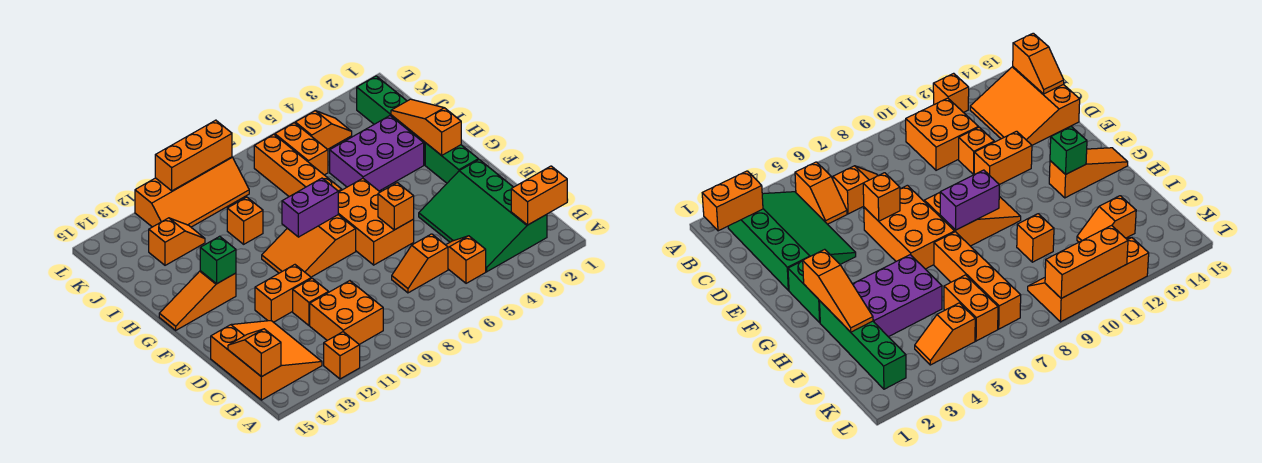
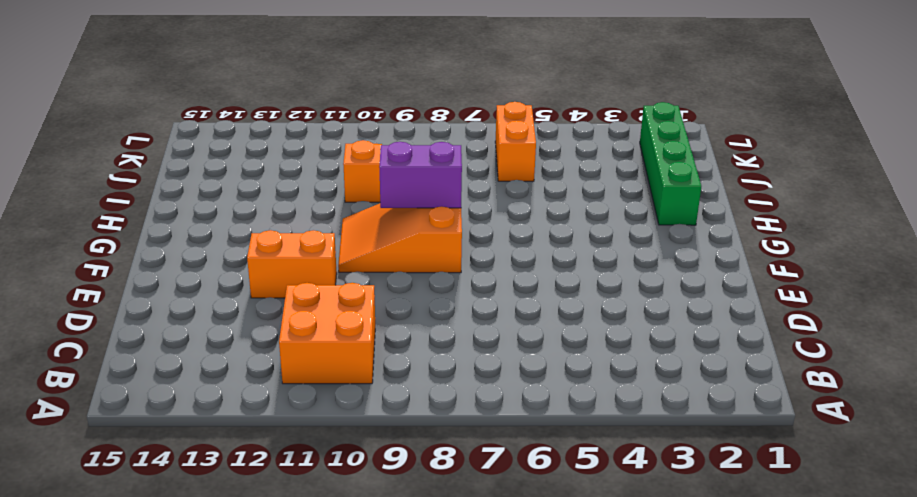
none -> orange brick A12 level 1
none -> green slope B2:E4 level 1 top 2
none -> orange slope B5:C5 level 1 top B

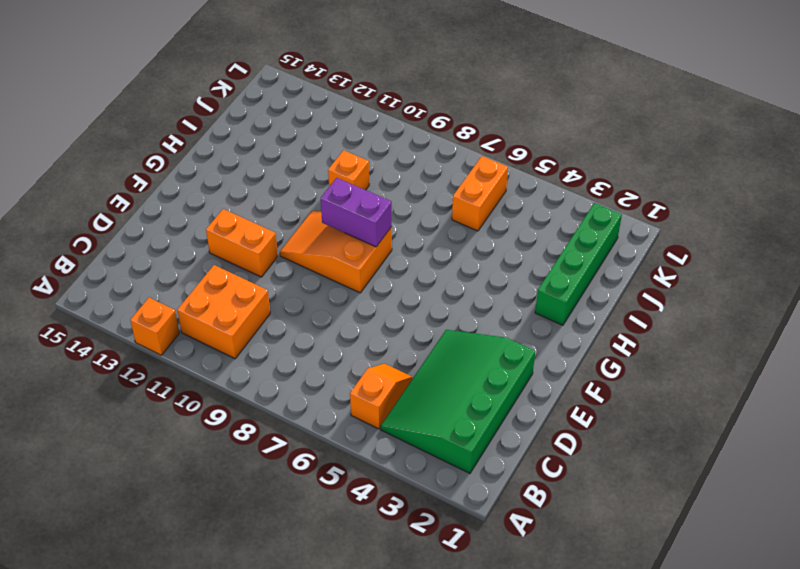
none -> orange slope B13:D15 level 1 top 15
none -> orange slope C6:C7 level 1 top 6
none -> orange brick D11 level 1

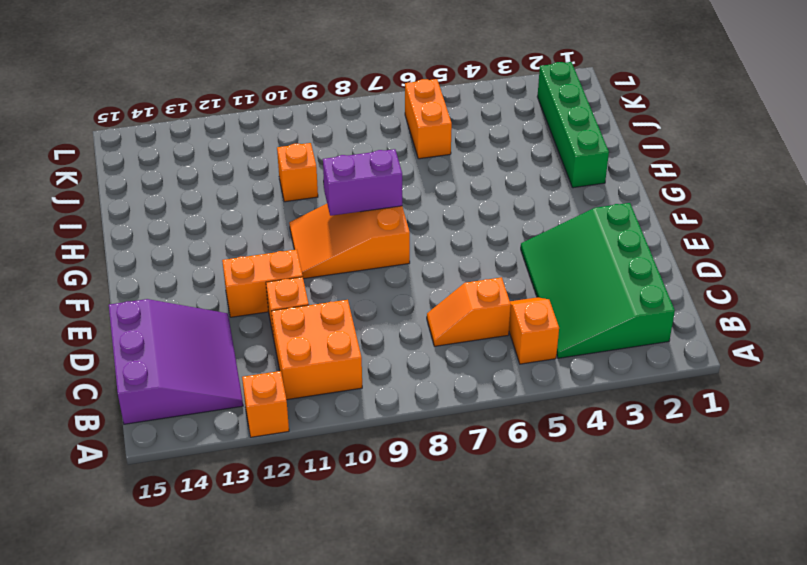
purple slope B13:D15 level 1 top 15 -> orange slope B13:D15 level 1 top 15
none -> orange brick E6:G7 level 1
none -> green brick F2:G2 level 1
none -> orange slope G13:G15 level 1 top 13

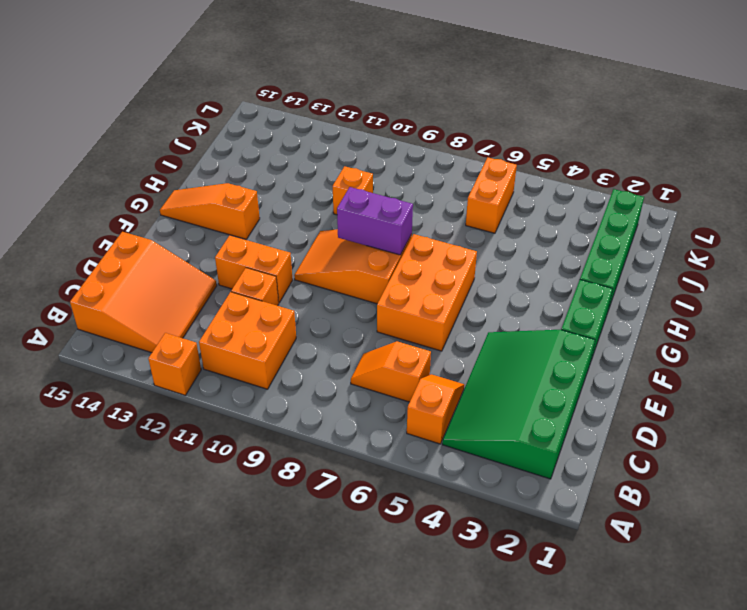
none -> purple brick H3:I5 level 1
none -> orange brick H7:K7 level 1
none -> orange slope J12:J13 level 1 top 13

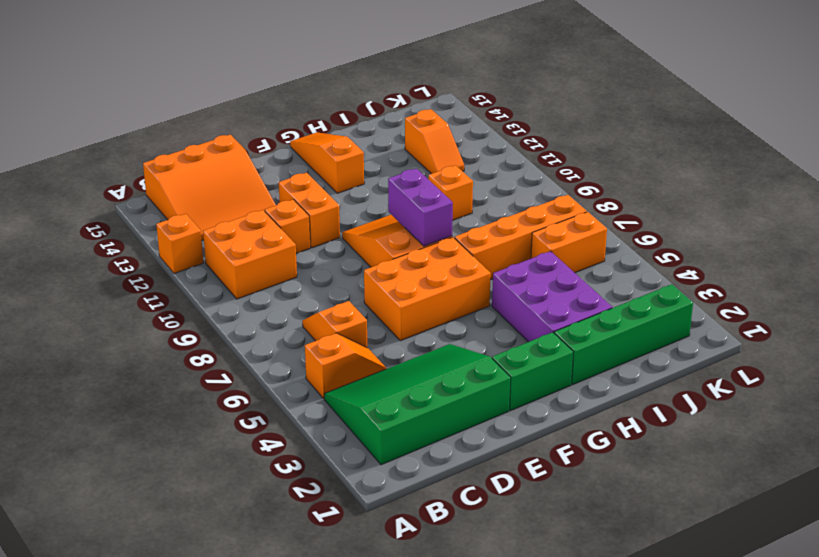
none -> orange slope K4:K5 level 1 top 5
none -> orange slope K9:L12 level 1 top L
none -> orange brick B1:B2 level 2

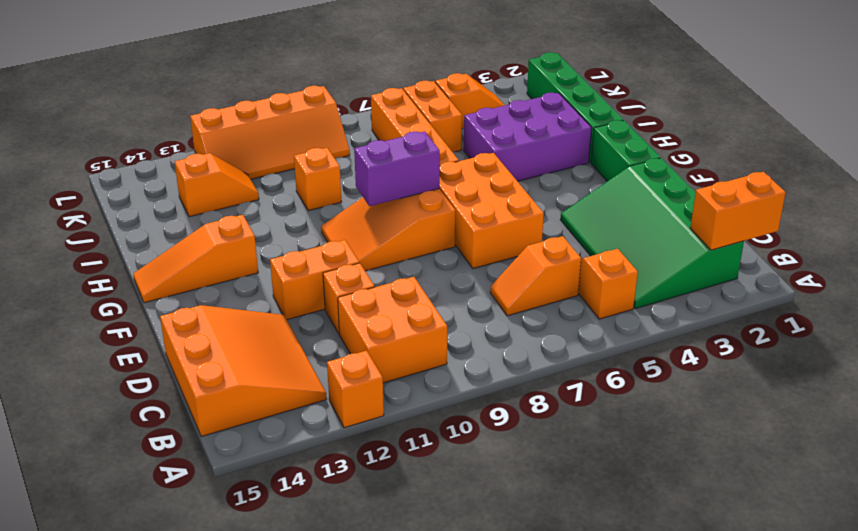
none -> orange slope B15:C15 level 2 top B
none -> orange brick E6 level 2
none -> orange slope G2:I2 level 2 top G

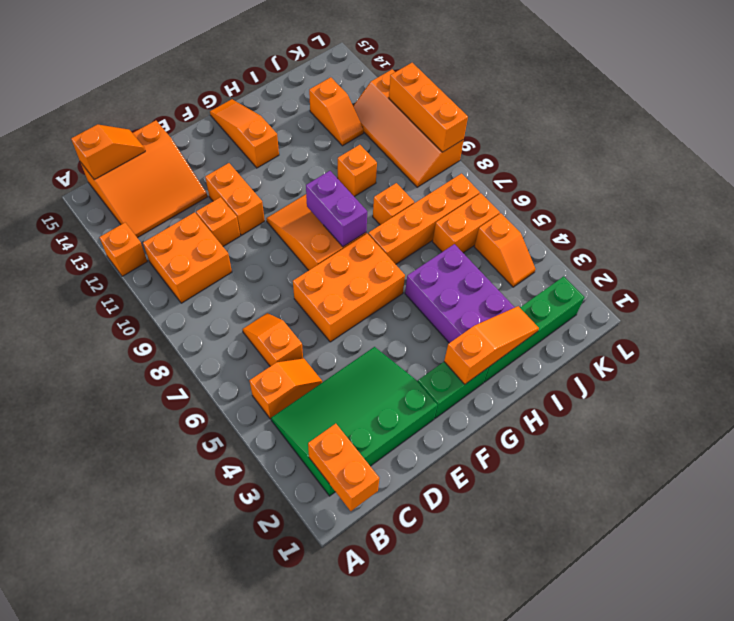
orange brick I8 level 1 -> orange brick E6 level 2
none -> green brick G13 level 2

